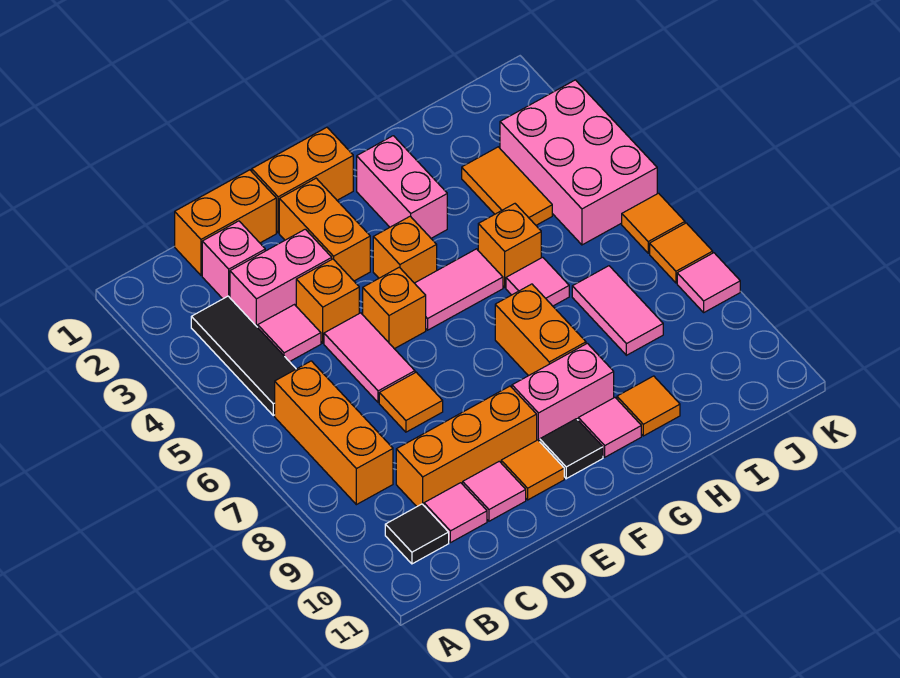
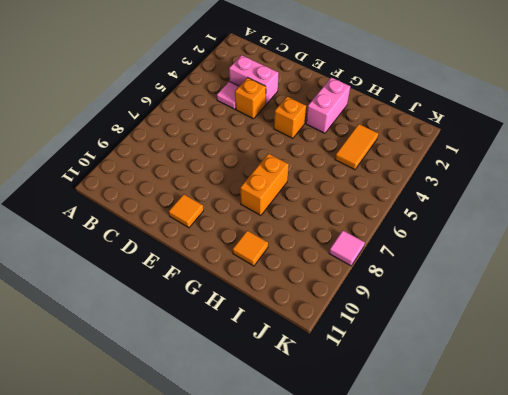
none -> black tile B3:B5 level 1
none -> orange brick B6:B8 level 1
none -> black tile B10 level 1
none -> orange brick C1:D1 level 1

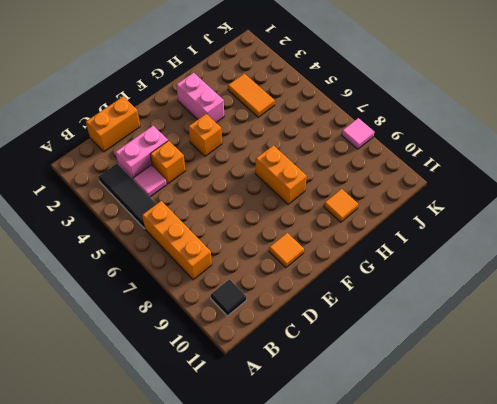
none -> pink brick C2 level 1
none -> orange brick C9:E9 level 1
none -> pink tile C10 level 1
none -> pink tile D5:D6 level 1

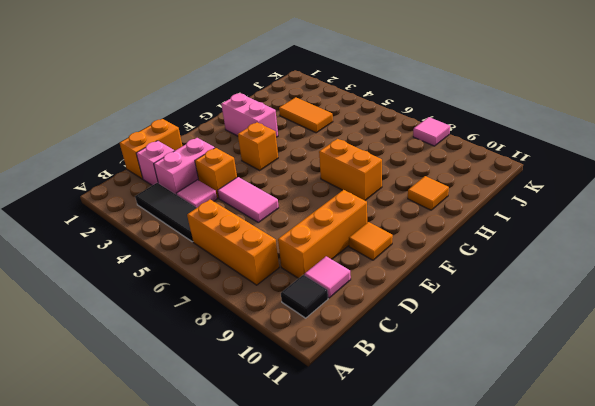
none -> orange tile D7 level 1
none -> pink tile D10 level 1
none -> orange brick E1:F1 level 1
none -> orange brick E2:E3 level 1

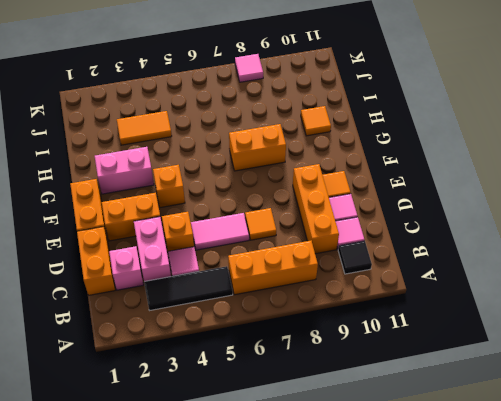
none -> orange brick E5 level 1
none -> pink tile F5:G5 level 1
none -> pink brick F9:G9 level 1
none -> black tile F10 level 1

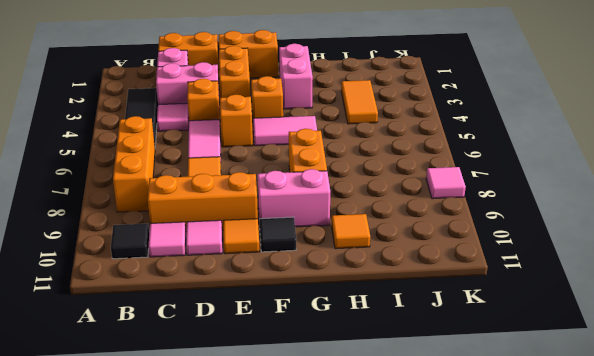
none -> pink tile G10 level 1
none -> orange brick H5 level 1
none -> pink tile H6 level 1
none -> pink tile I7:I8 level 1

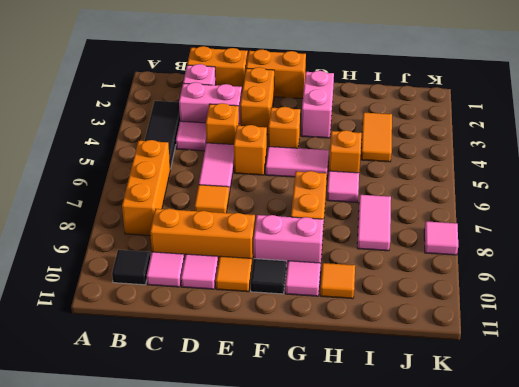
none -> pink brick J3:K5 level 1
none -> orange tile K6 level 1
none -> orange tile K7 level 1

